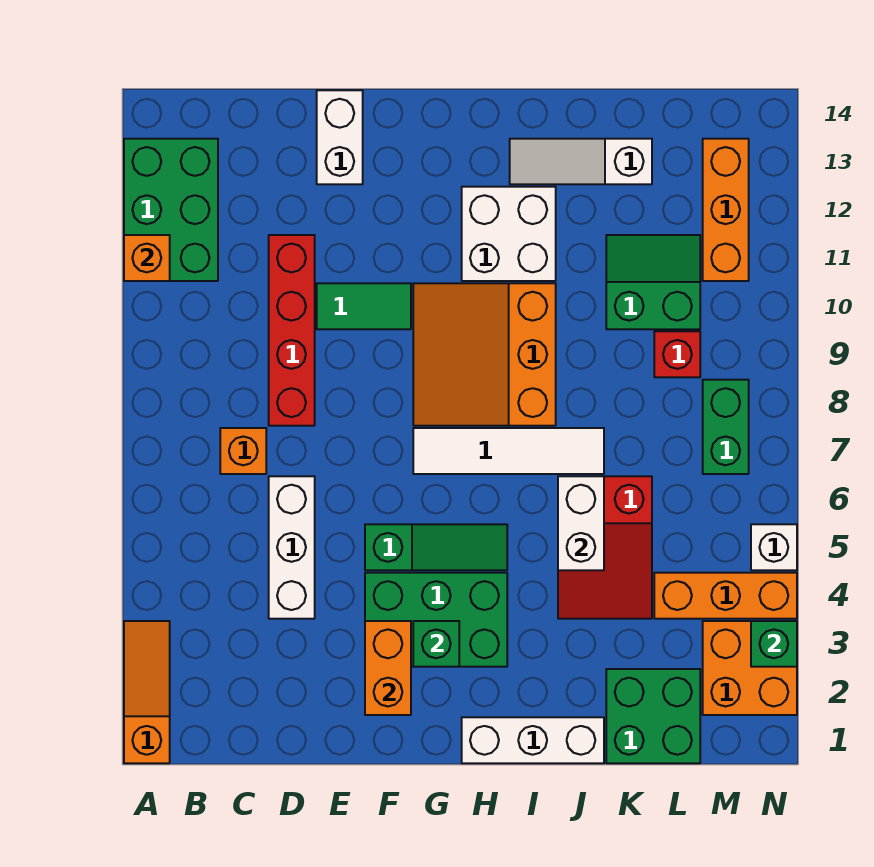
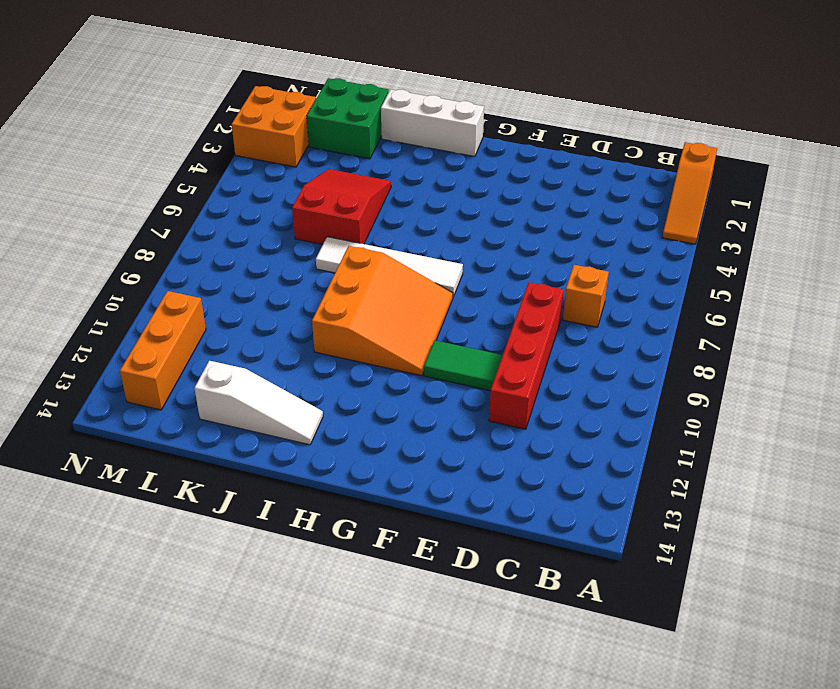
none -> green brick A11:B13 level 1
none -> white brick D4:D6 level 1
none -> white brick E13:E14 level 1

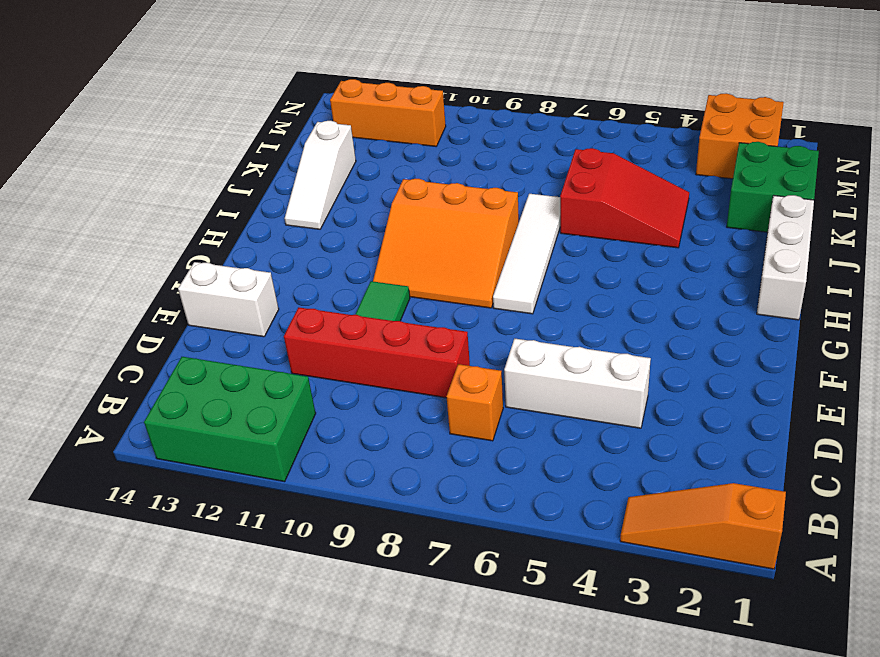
none -> green brick F3:H4 level 1
none -> green slope F5:H5 level 1 top F
none -> white brick H11:I12 level 1

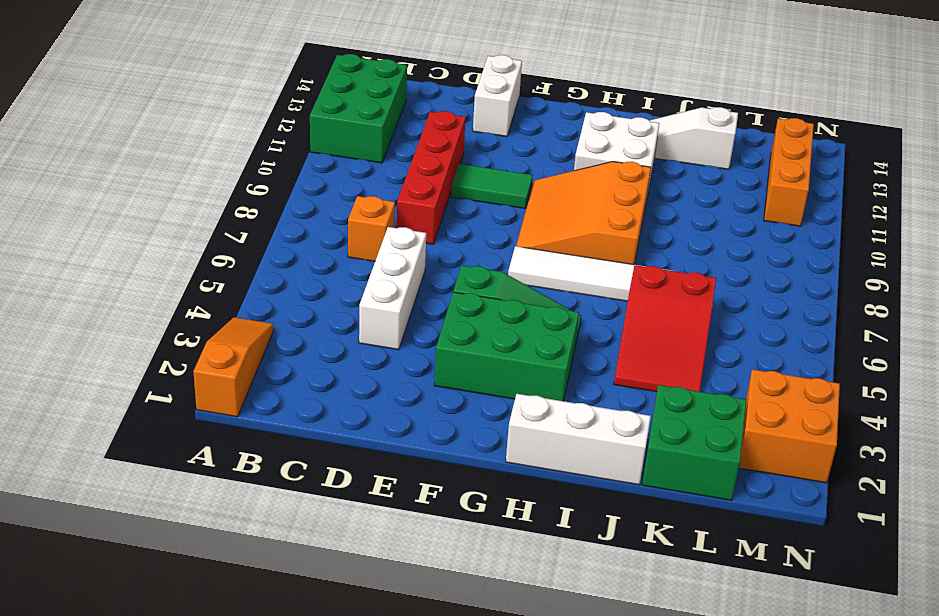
none -> green slope K10:L11 level 1 top 10
none -> orange brick L4:N4 level 1
none -> red brick L9 level 1

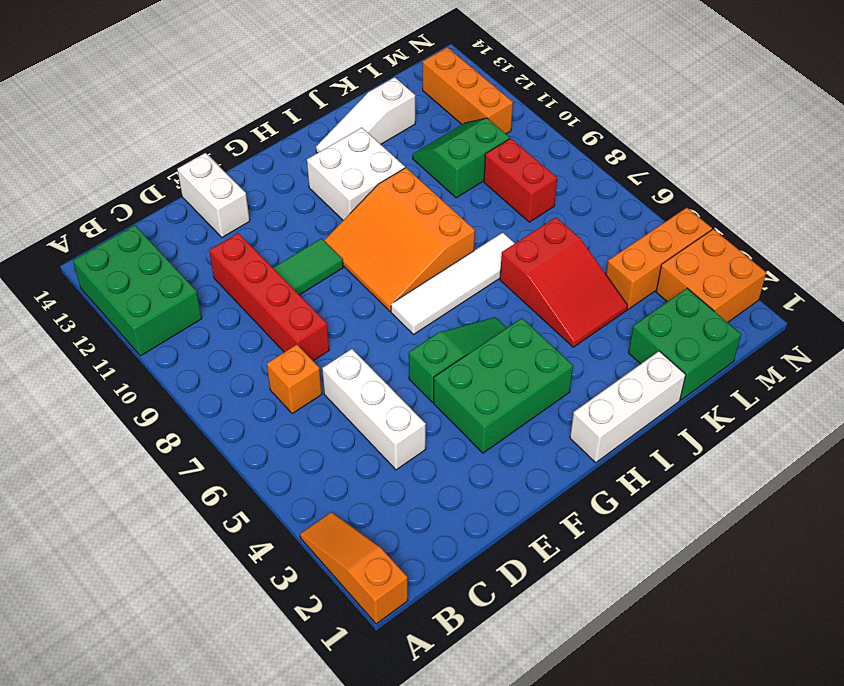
red brick L8:L9 level 1 -> red brick L9 level 1
none -> green brick M7:M8 level 1
none -> white brick N5 level 1
none -> orange brick A11 level 2

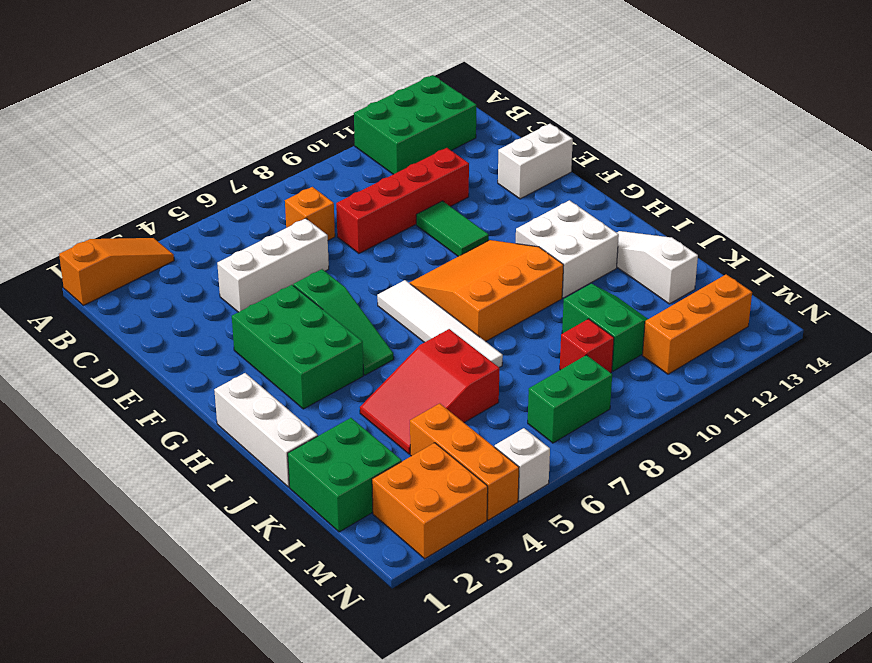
none -> orange brick A11 level 2
none -> orange brick F2:F3 level 2
none -> green brick G3 level 2

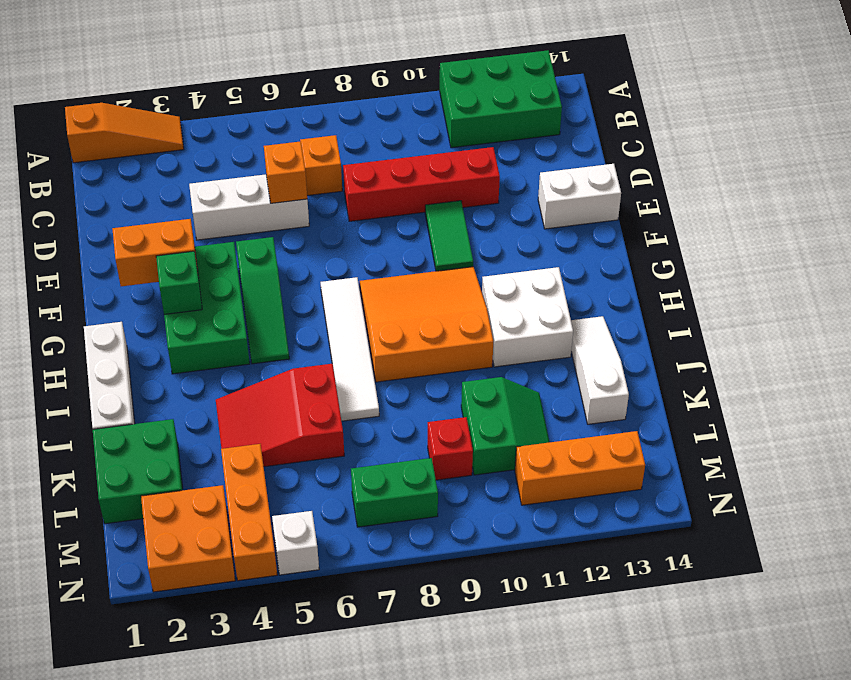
orange brick D6 level 2 -> orange brick A11 level 2
none -> white brick J5:J6 level 2
none -> green brick N3 level 2

